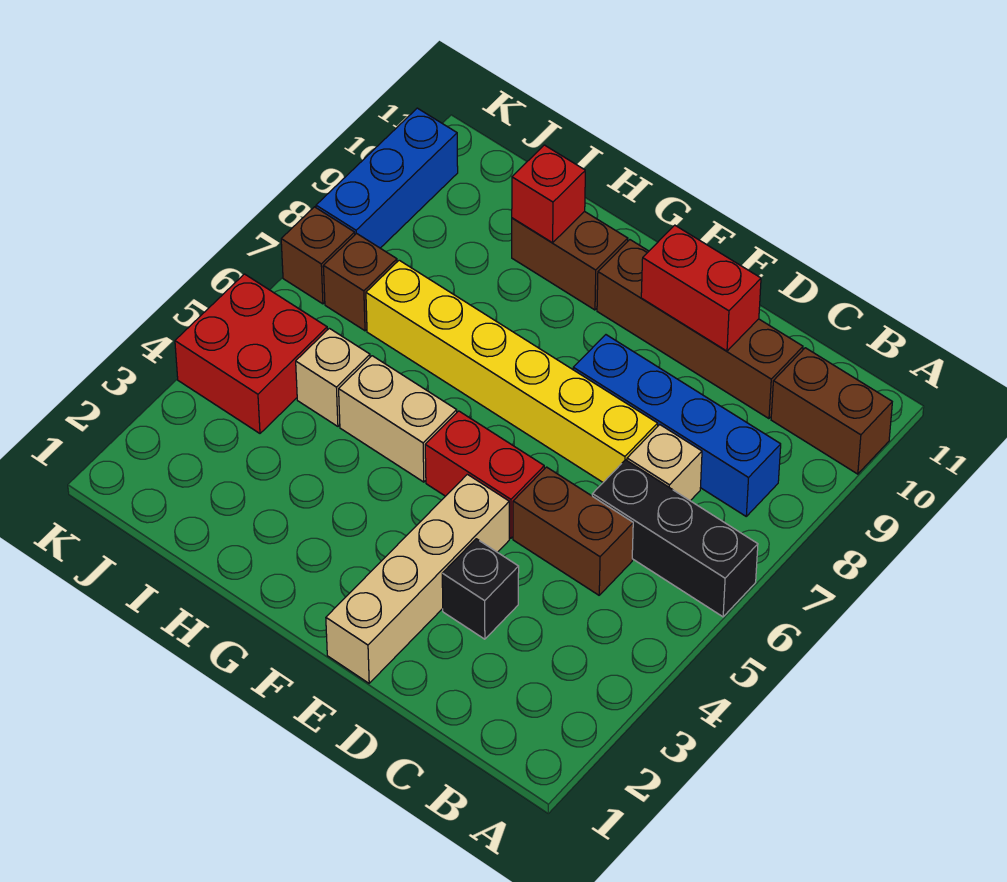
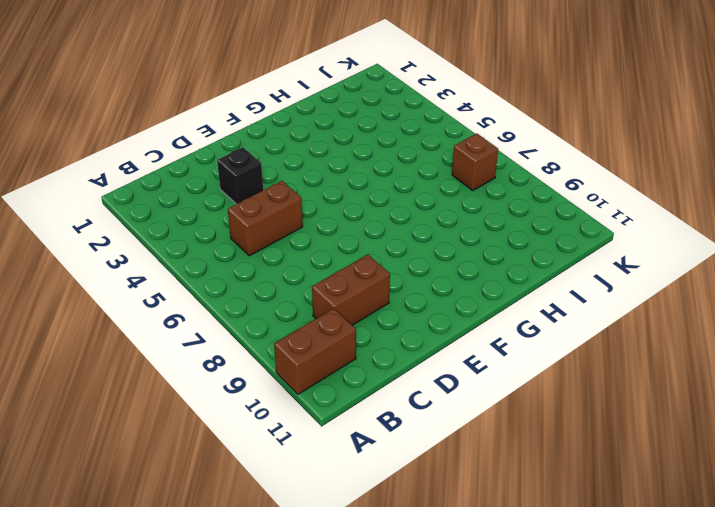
brown brick C9:D9 level 1 -> brown brick G10:H10 level 1
none -> black brick A6:C6 level 1
none -> blue brick B8:E8 level 1
none -> tan brick C7 level 1

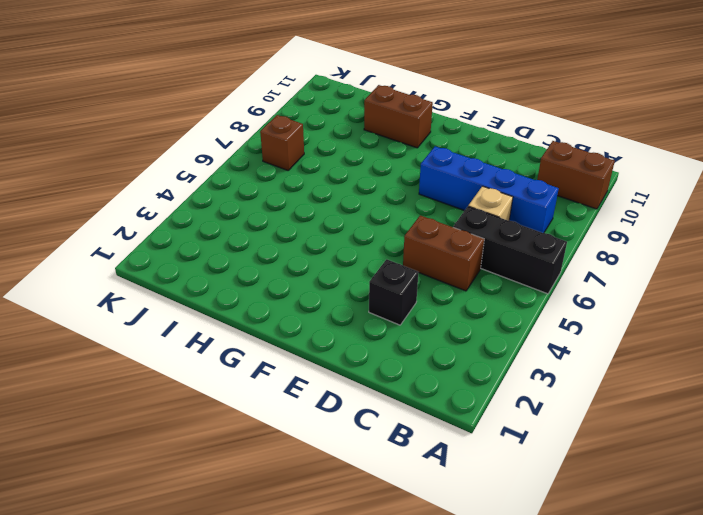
none -> brown brick C10:F10 level 1
none -> yellow brick D7:I7 level 1
none -> tan brick E1:E4 level 1

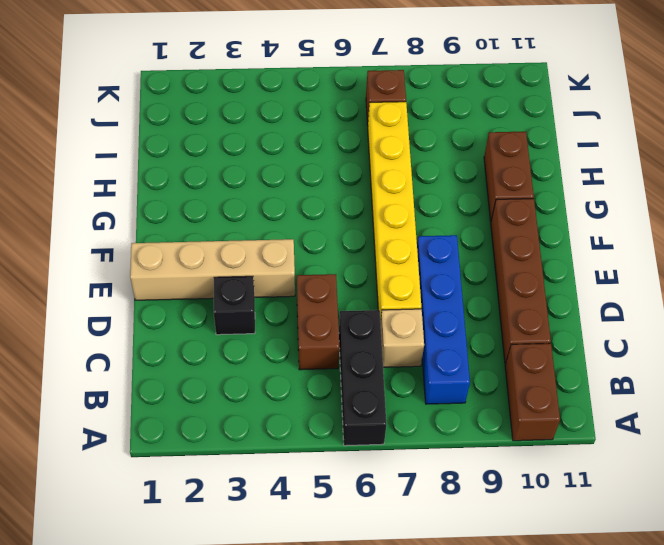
none -> red brick E5:F5 level 1
none -> tan brick G5:H5 level 1
none -> tan brick I5 level 1

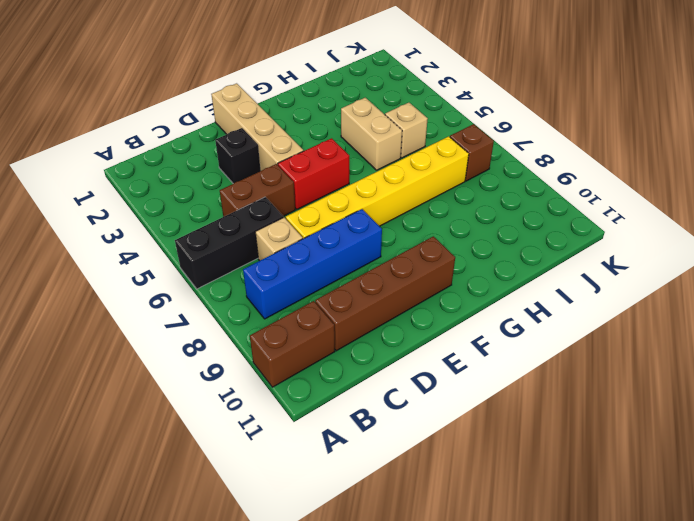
tan brick H4:H5 level 1 -> tan brick G5:H5 level 1
none -> brown brick G10:H10 level 1
none -> red brick J4:K5 level 1
none -> brown brick K7 level 1

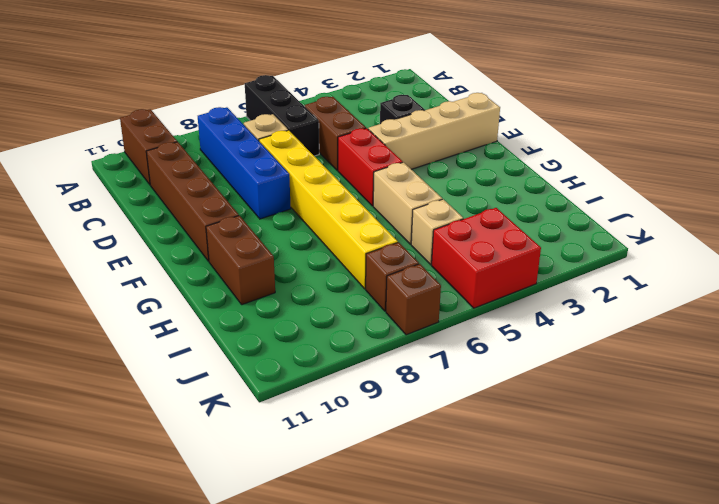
none -> blue brick K8:K10 level 1
none -> red brick D10:E10 level 2
none -> red brick H10 level 2

